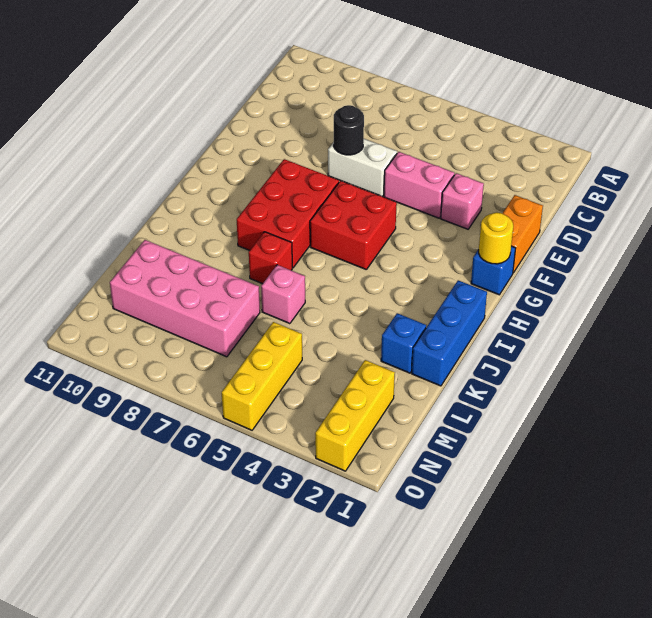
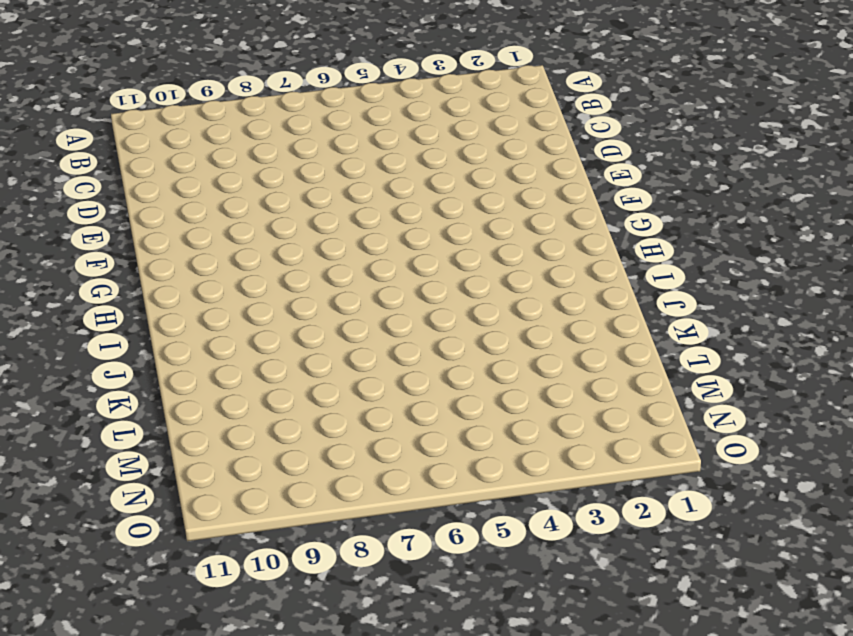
none -> orange brick E1:F1 level 1
none -> pink brick E3 level 1
none -> pink brick E4:E5 level 1

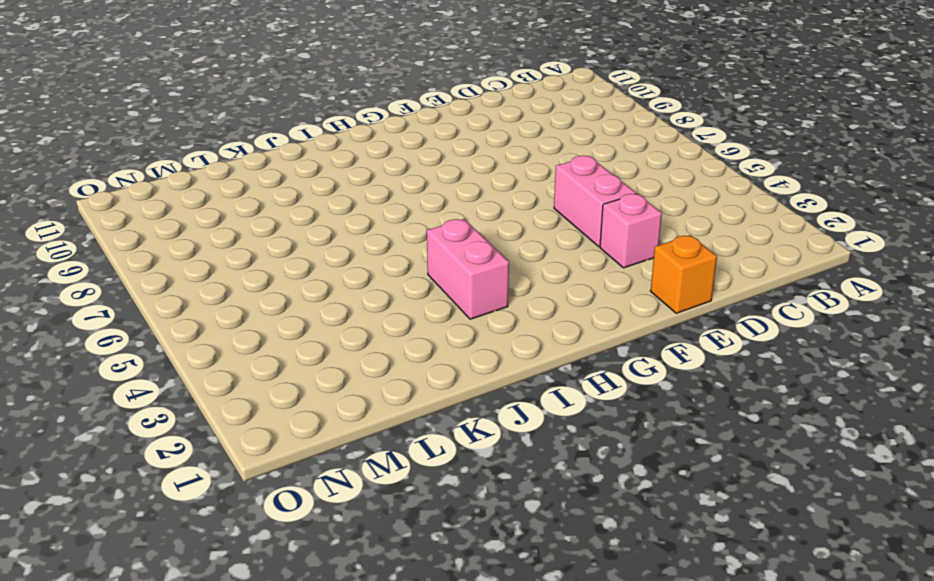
orange brick E1 level 1 -> orange brick E1:F1 level 1
pink brick I3:I4 level 1 -> none
none -> white brick E6:E7 level 1
none -> blue brick G1 level 1
none -> red brick G5:H6 level 1

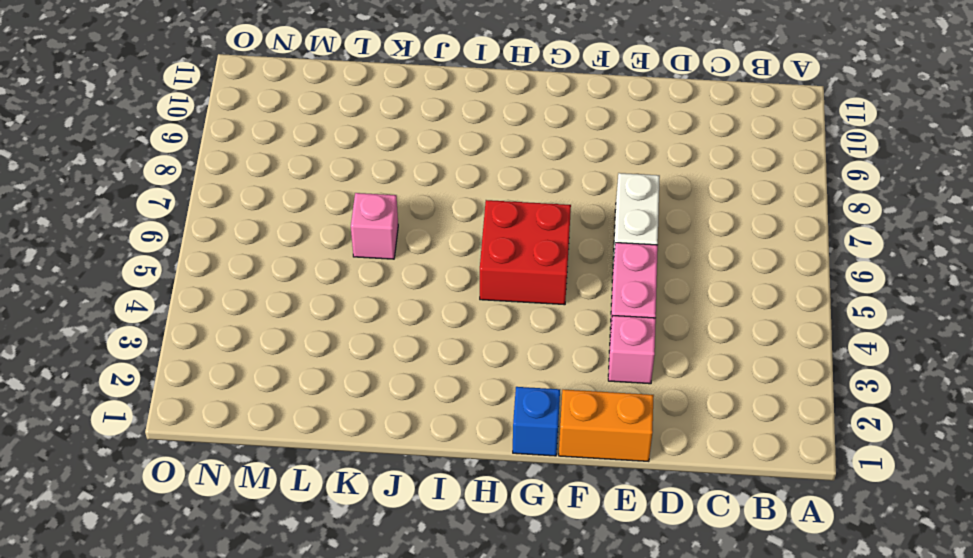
none -> red brick G7:I8 level 1
none -> blue brick I1:K1 level 1
none -> red brick J7 level 1

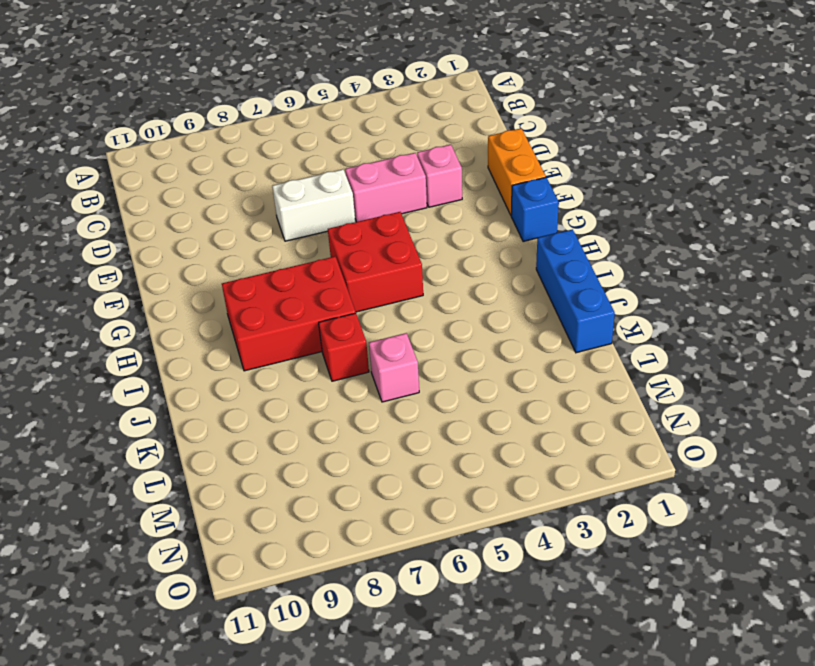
red brick H7:I9 level 1 -> red brick G7:I8 level 1
none -> blue brick K2 level 1
none -> pink brick L7:M10 level 1
none -> yellow brick M2:O2 level 1

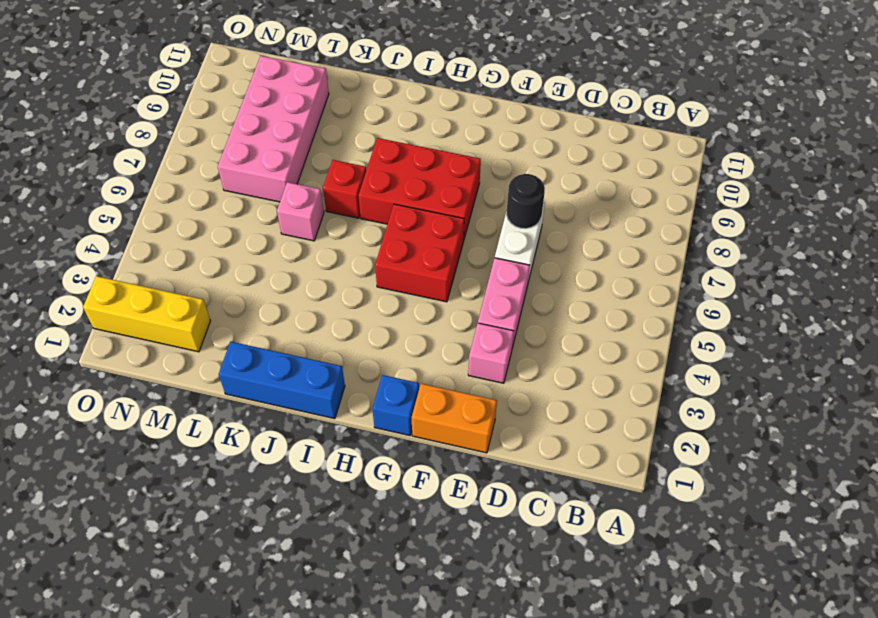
none -> blue brick K2 level 1
none -> yellow brick M5:O5 level 1
none -> yellow round brick G1 level 2

